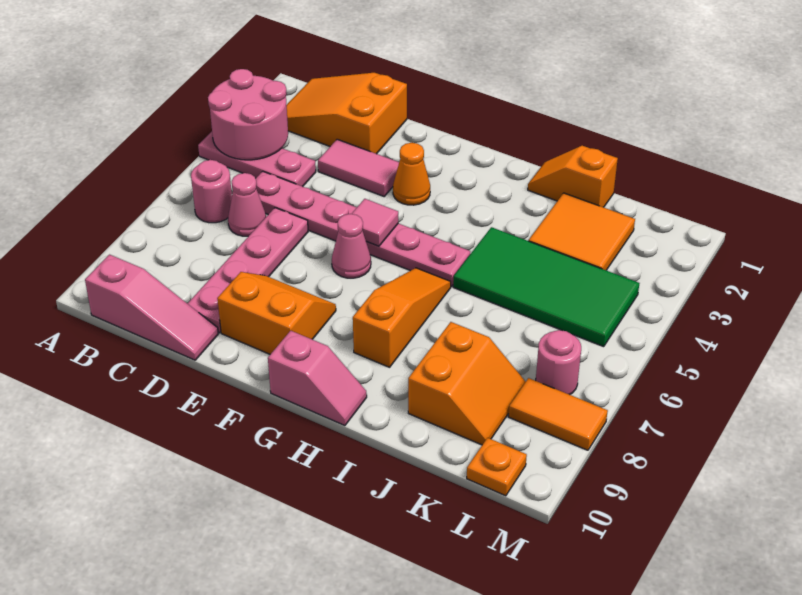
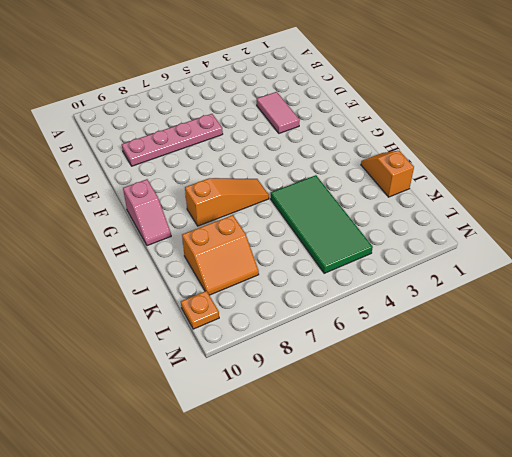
none -> pink plate A4:C4 level 1
none -> orange slope B1:D2 level 1 top D
none -> pink round brick B6 level 1

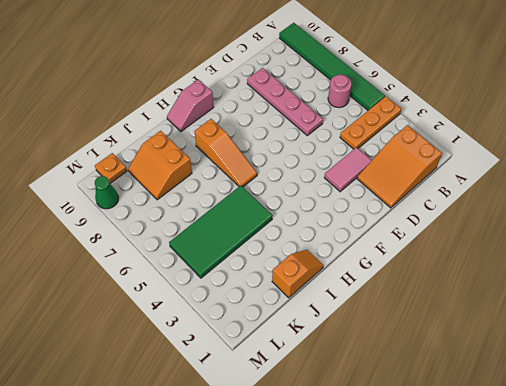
orange plate A4:C4 level 1 -> pink plate A4:C4 level 1
green tile A5:A10 level 1 -> none
orange slope B1:D2 level 1 top B -> orange slope B1:D2 level 1 top D
green cone M9 level 1 -> none
none -> pink slope B10:D10 level 1 top B
none -> pink plate C5:H5 level 1
none -> pink cone C6 level 1

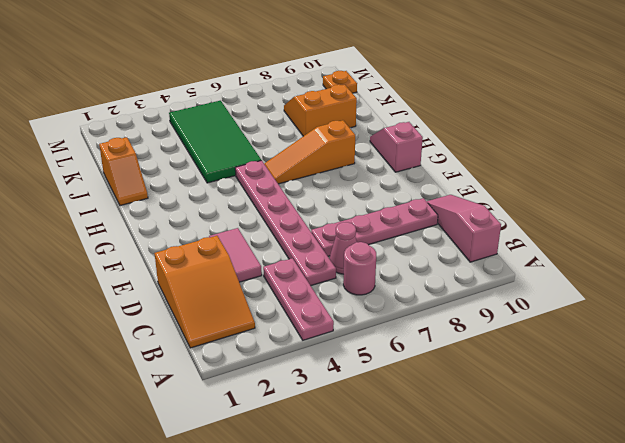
none -> orange slope E8:F9 level 1 top 9
none -> orange cone F3 level 1
none -> pink cone F6 level 1

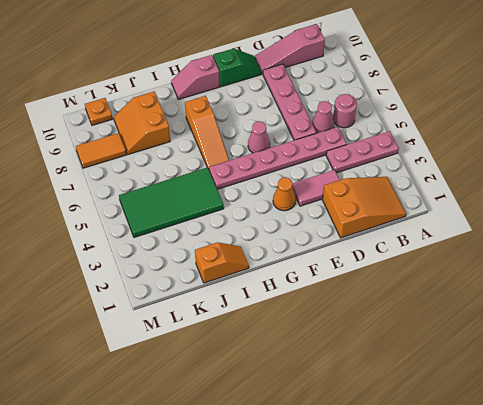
green slope E10:F10 level 1 top F -> none
none -> orange slope E8:F9 level 1 top 9
none -> orange tile J2:K3 level 1
none -> pink round brick L7 level 1

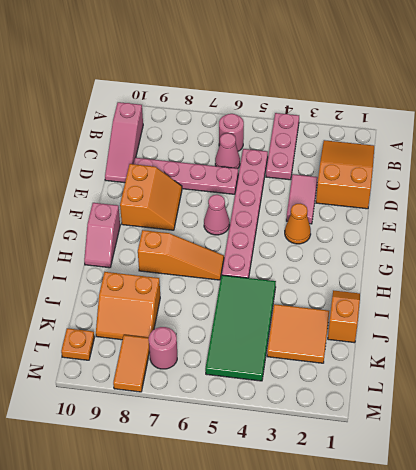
none -> pink round brick A3:B4 level 2
none -> pink tile F5 level 2

